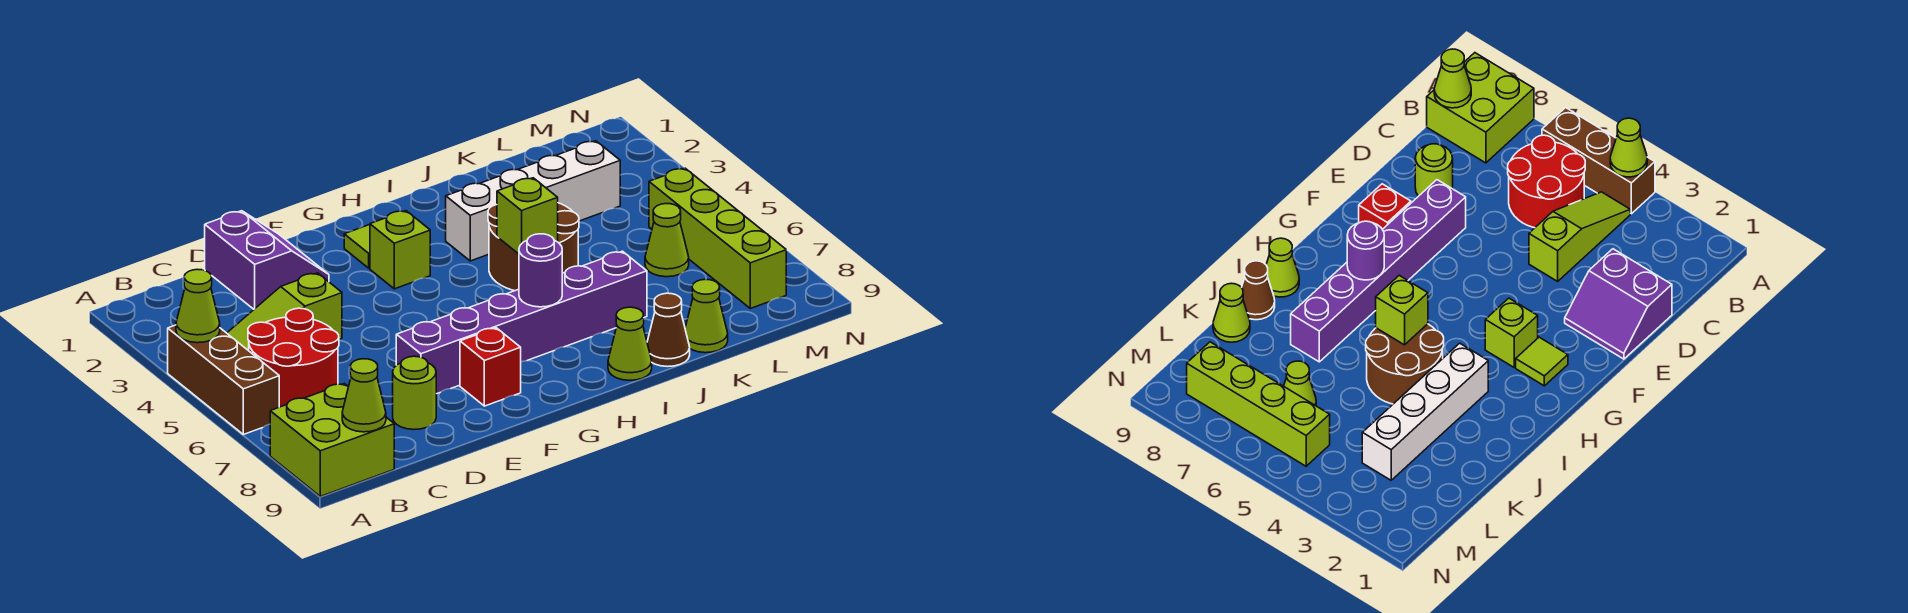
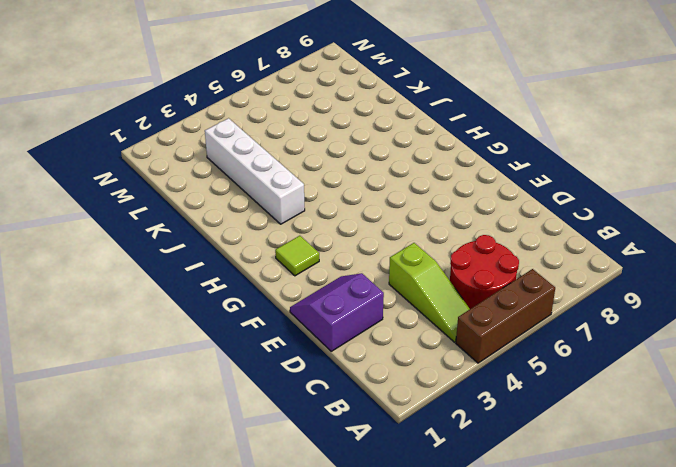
none -> lime brick A8:B9 level 1
none -> lime round brick D8 level 1
none -> purple brick E7:J7 level 1

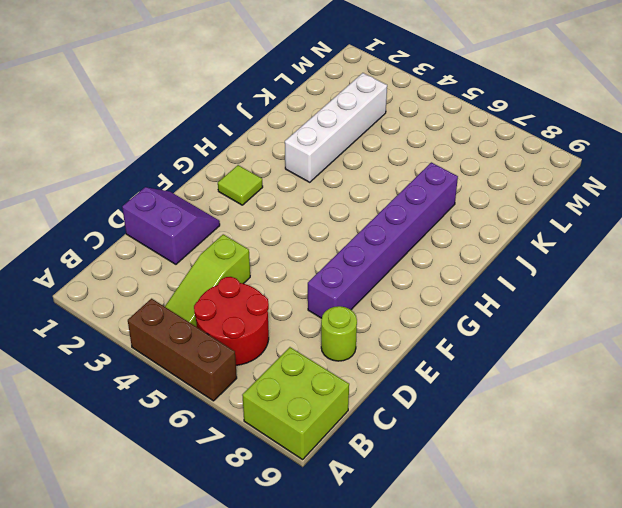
none -> red brick F8 level 1
none -> lime brick G3 level 1
none -> brown round brick I4:J5 level 1

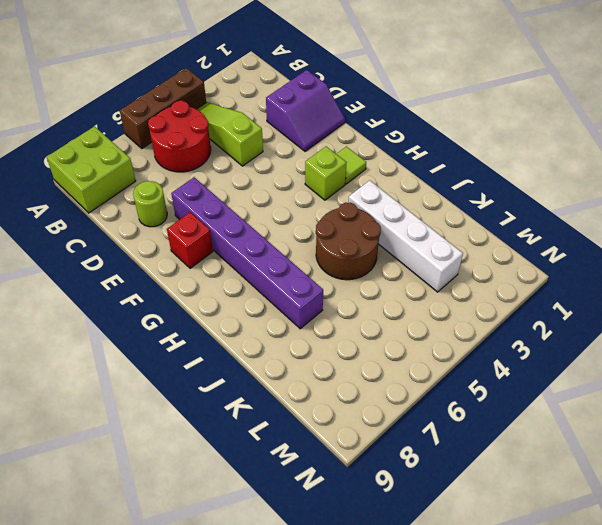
none -> lime cone I9 level 1
none -> brown cone J9 level 1
none -> lime cone K9 level 1

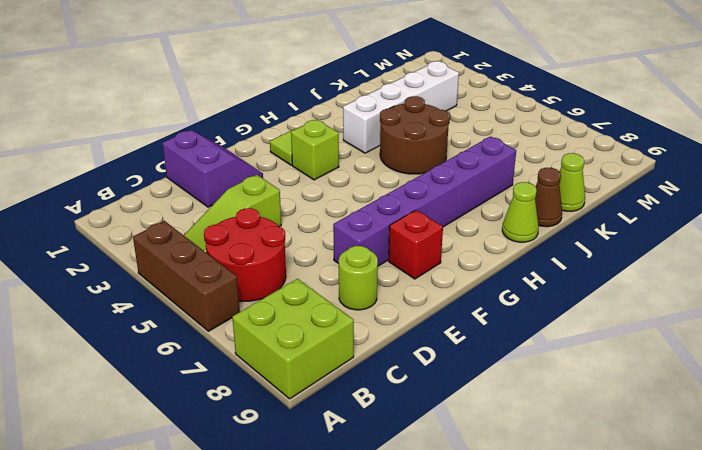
none -> lime cone L6 level 1
none -> lime brick M5:M8 level 1
none -> lime cone A4 level 2

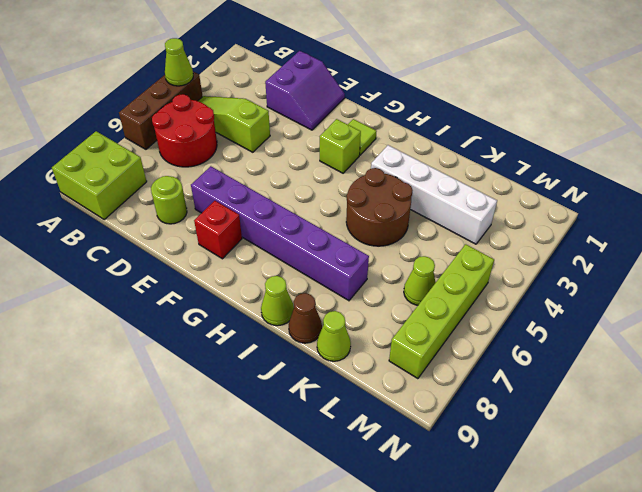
none -> lime cone B9 level 2
none -> purple round brick H7 level 2
none -> lime brick I5 level 2

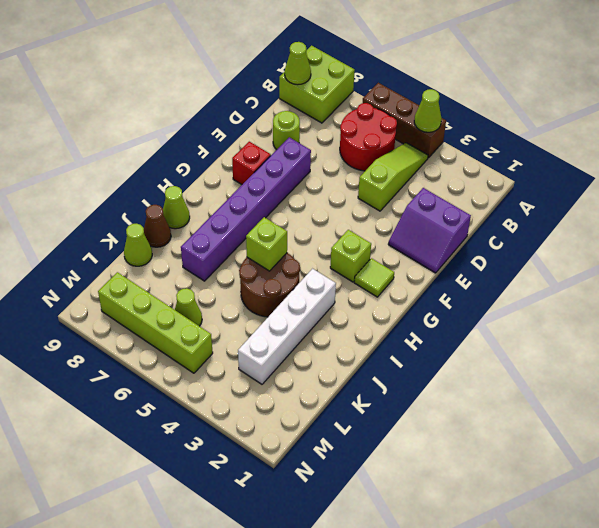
none -> purple round brick H7 level 2

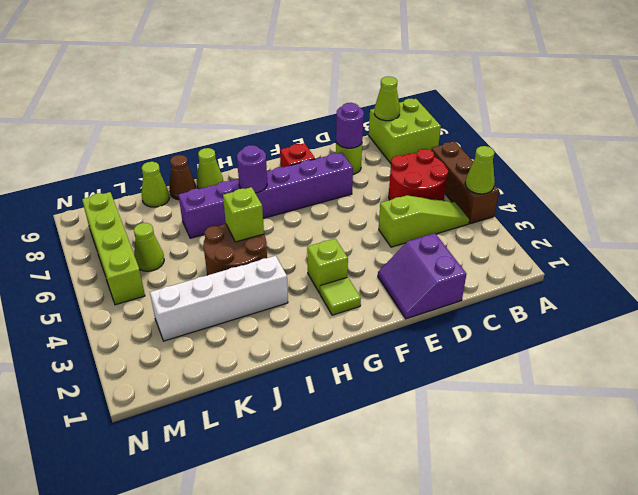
purple round brick D8 level 2 -> none

